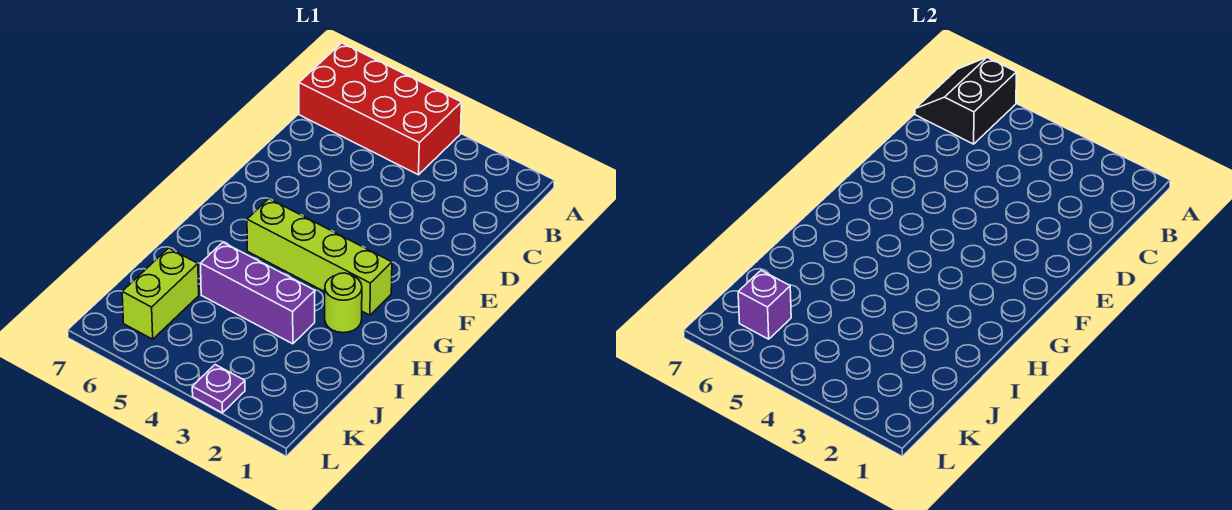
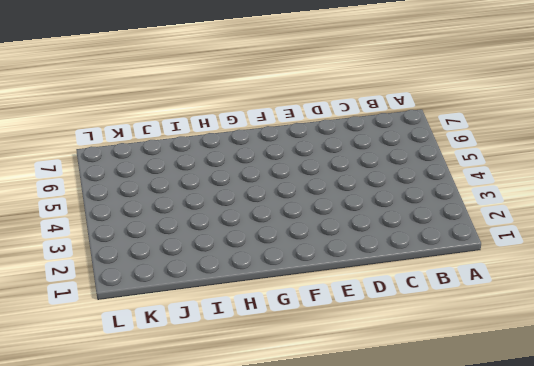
none -> red brick A4:B7 level 1
none -> lime brick G2:G5 level 1

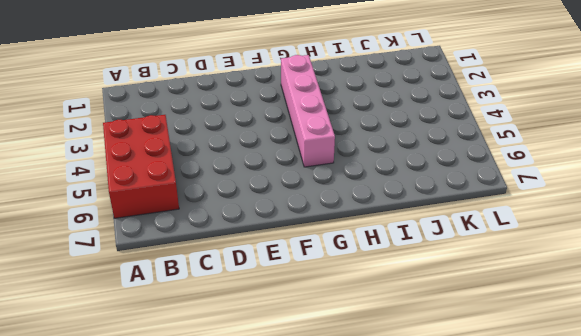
red brick A4:B6 level 1 -> red brick A4:B7 level 1
pink brick G2:G5 level 1 -> lime brick G2:G5 level 1
none -> lime round brick H2 level 1
none -> purple brick I3:I5 level 1

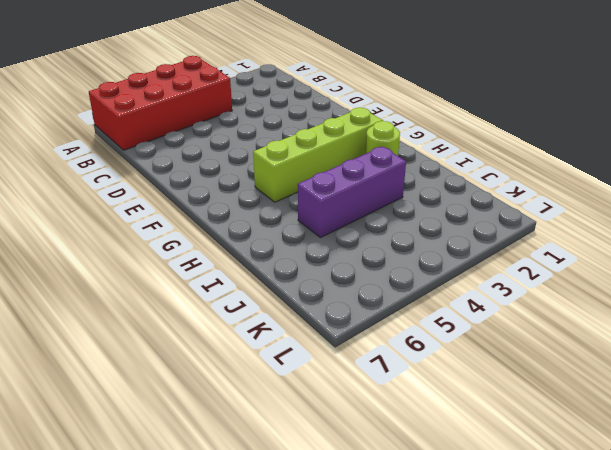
none -> lime brick J6:K6 level 1
none -> purple plate L3 level 1

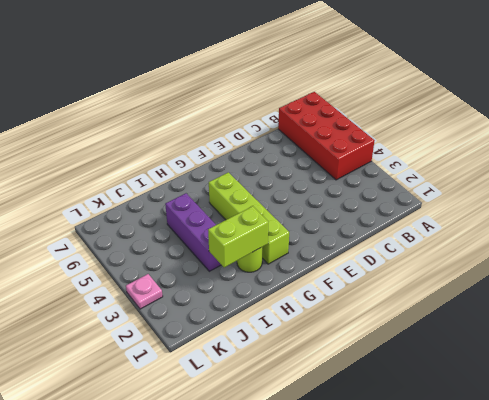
lime brick H2:I2 level 2 -> lime brick J6:K6 level 1
pink plate L3 level 1 -> purple plate L3 level 1
none -> black slope A6:B7 level 2 top 6
none -> purple brick K6 level 2

